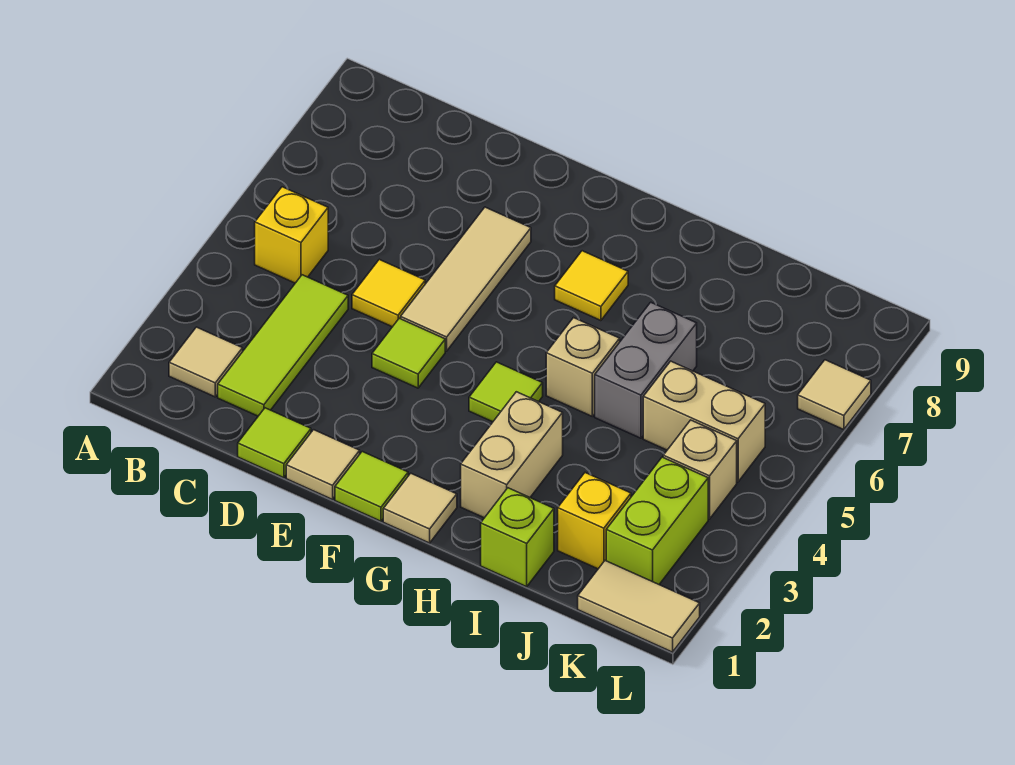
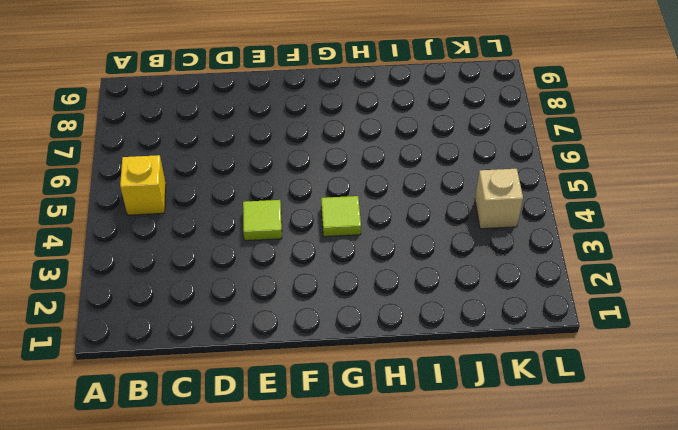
none -> tan tile B2 level 1
none -> lime tile C2:C4 level 1
none -> lime tile D1 level 1

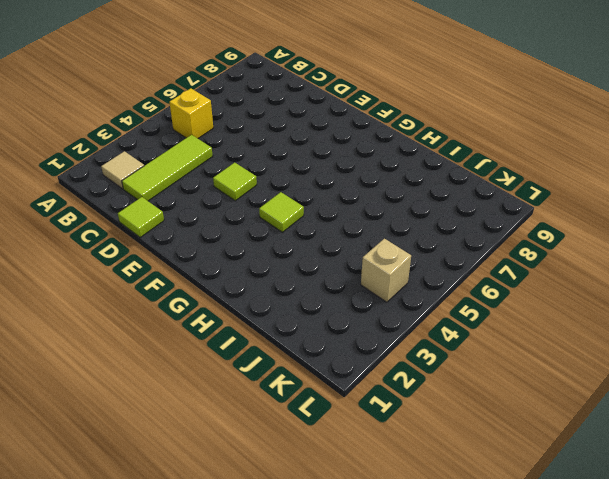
none -> yellow tile D5 level 1
none -> tan tile E1 level 1
none -> tan tile E5:E7 level 1

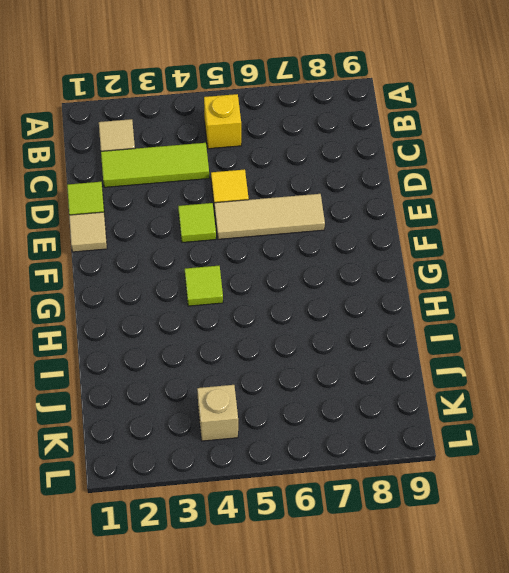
none -> lime tile F1 level 1
none -> tan tile G1 level 1
none -> yellow tile G7 level 1

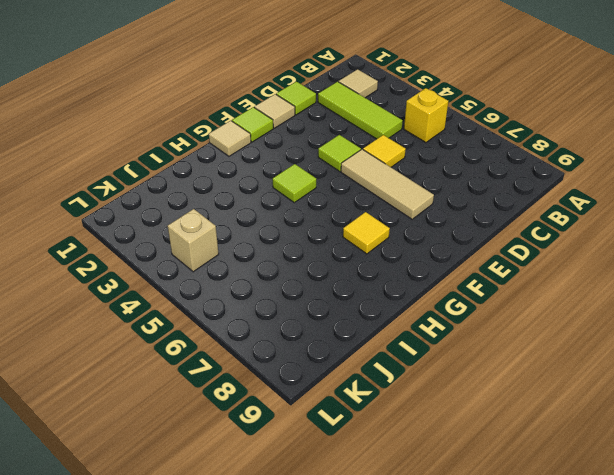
none -> tan brick H2:H3 level 1
none -> tan brick H5 level 1
none -> lime brick I1 level 1

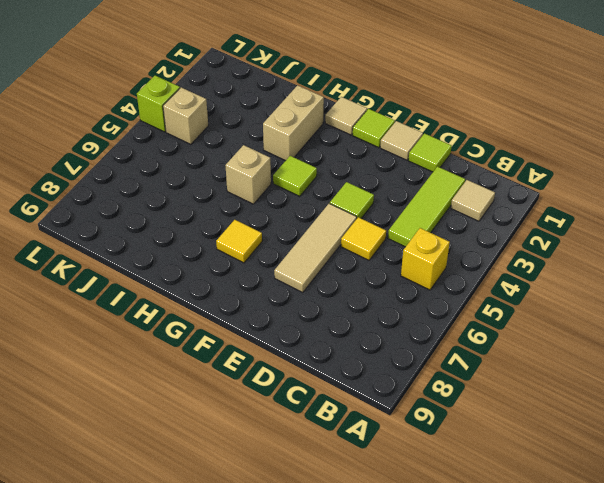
lime brick L4 level 1 -> lime brick I1 level 1
none -> grey brick I5:I6 level 1
none -> yellow brick J2 level 1
none -> tan brick J5:K5 level 1

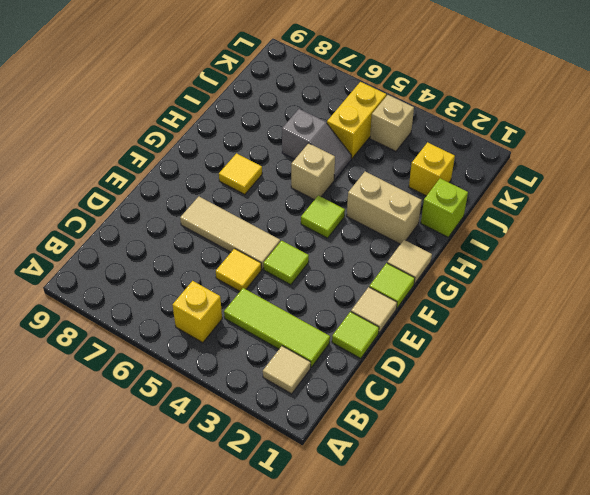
grey slope I5:I6 level 1 top 6 -> grey brick I5:I6 level 1
yellow brick J5:K5 level 1 -> tan brick J5:K5 level 1
none -> tan tile K1:L1 level 1
none -> lime brick K2:K3 level 1
none -> tan tile L7 level 1

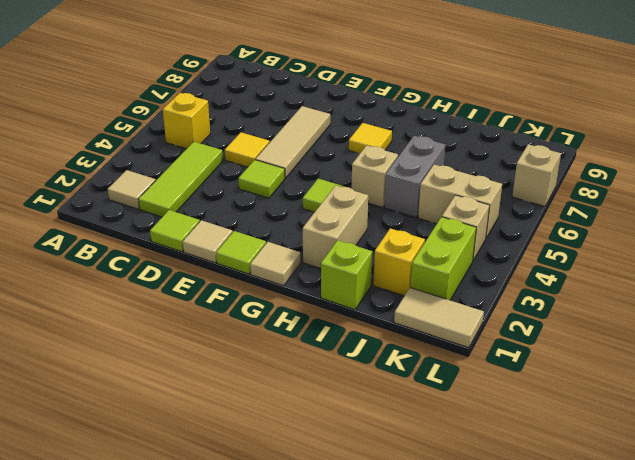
tan brick L7 level 1 -> tan tile L7 level 1

